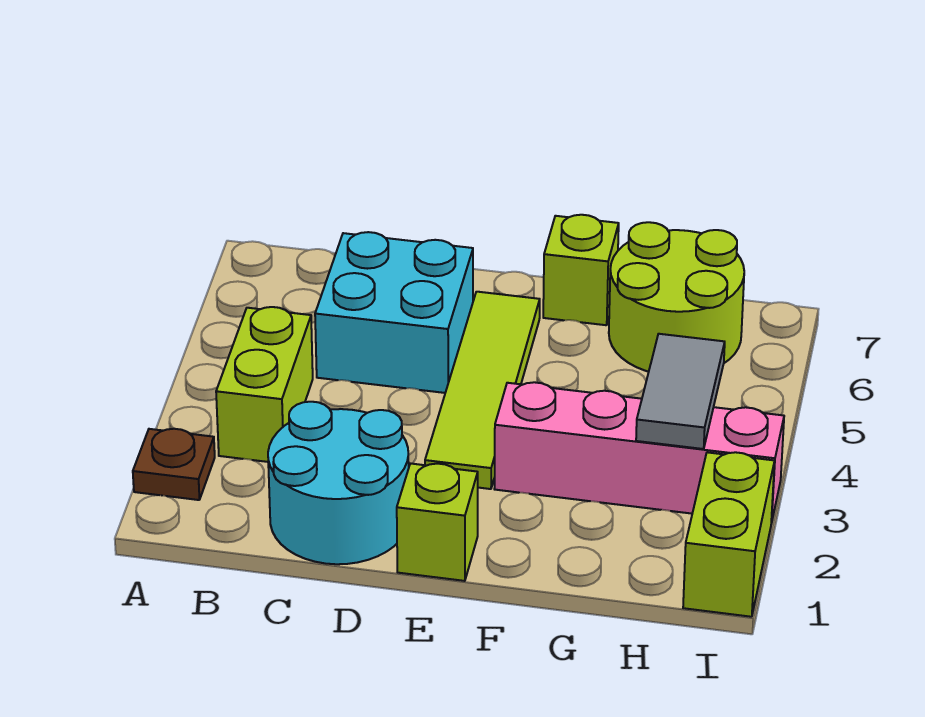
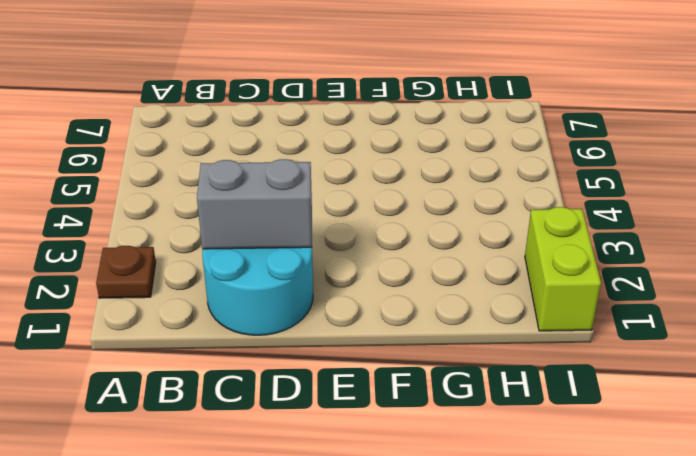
grey brick C2:D2 level 2 -> none
none -> lime brick B3:B4 level 1
none -> cyan brick C5:D6 level 1

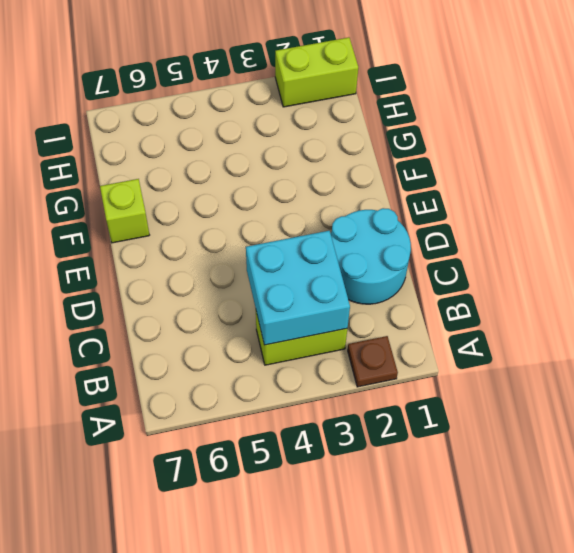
cyan brick B3:C4 level 2 -> cyan brick C5:D6 level 1
none -> lime brick E1 level 1
none -> lime tile E3:E6 level 1

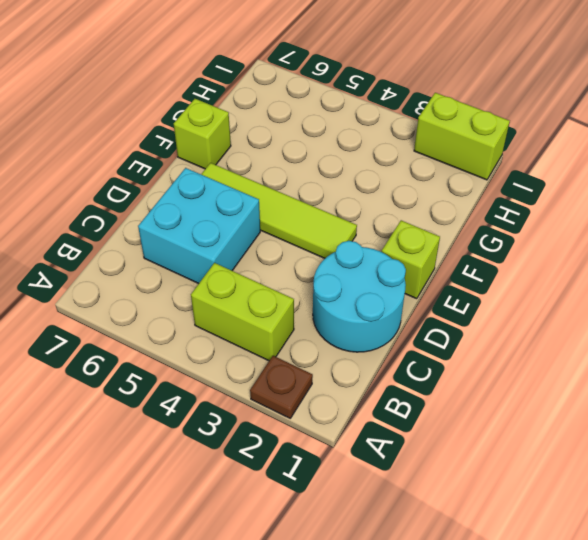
none -> pink brick F3:I3 level 1
none -> lime round brick G6:H7 level 1

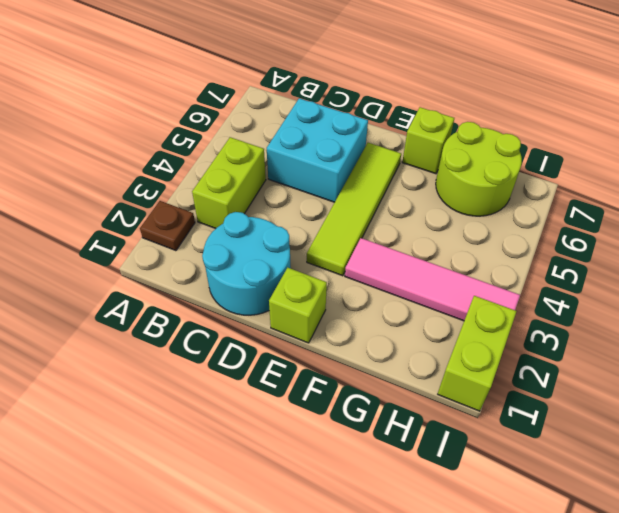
pink tile F3:I3 level 1 -> pink brick F3:I3 level 1
none -> grey tile H3:H4 level 2

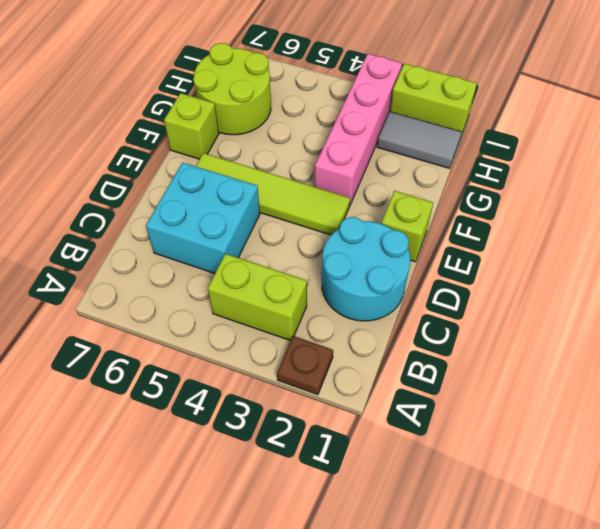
grey tile H1:H2 level 1 -> grey tile H3:H4 level 2

